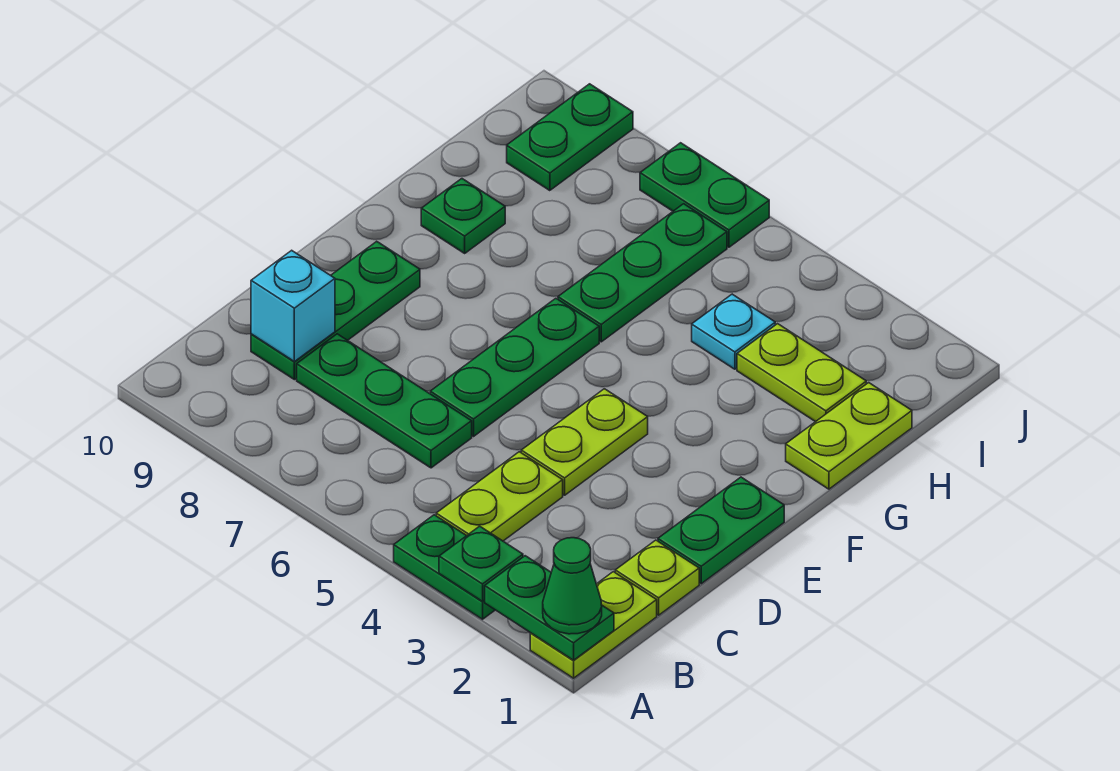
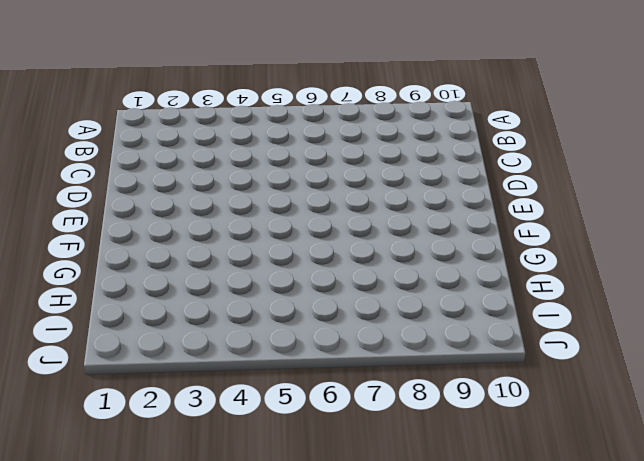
none -> lime plate A1:B1 level 1
none -> green plate A3:A4 level 1
none -> lime plate B4:C4 level 1

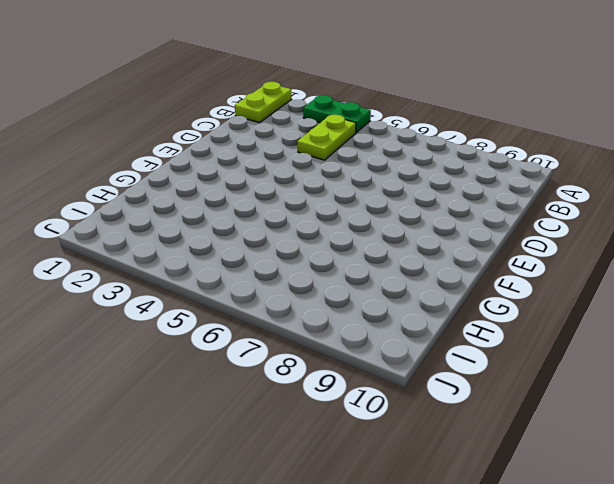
none -> lime plate C1 level 1
none -> green plate C6:C8 level 1
none -> green plate C9:E9 level 1

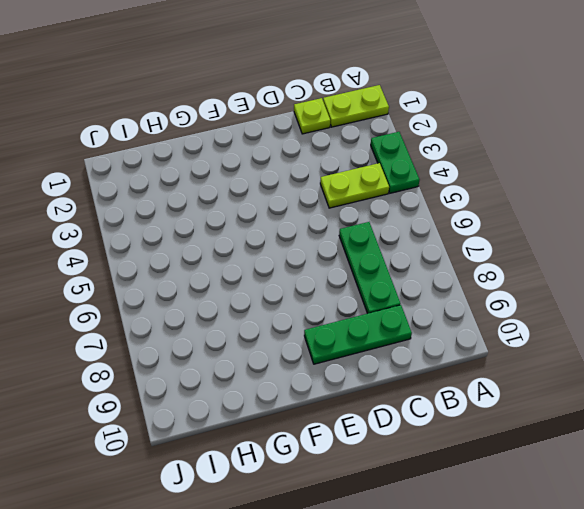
none -> green plate D1:E1 level 1
none -> lime plate D4:E4 level 1
none -> green plate D6:F6 level 1

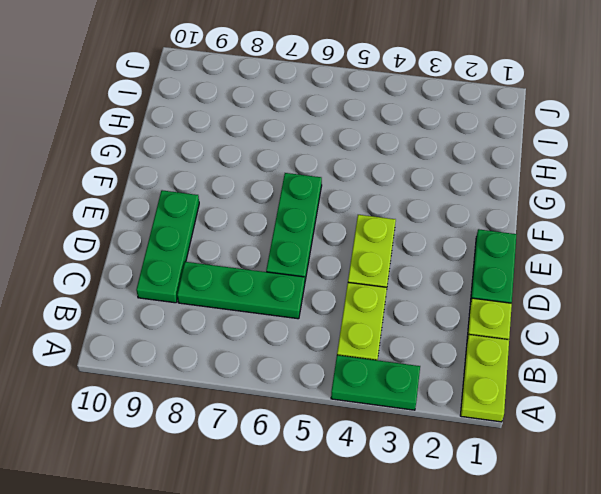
none -> lime plate G1:H1 level 1
none -> green plate G6:I6 level 1
none -> green plate G9 level 1

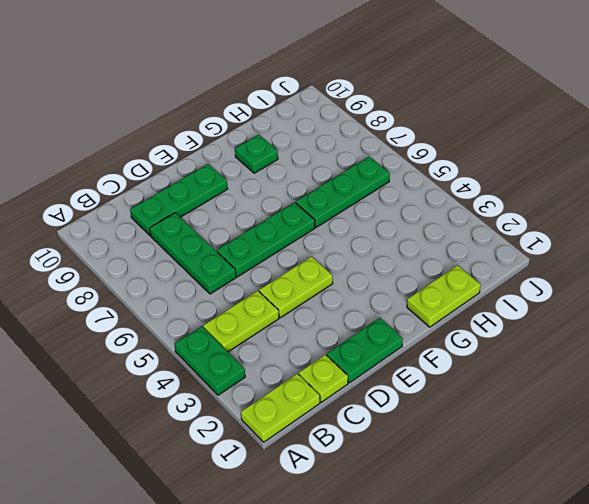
none -> lime plate H2:H3 level 1
none -> cyan plate H4 level 1
none -> green plate I9:J9 level 1

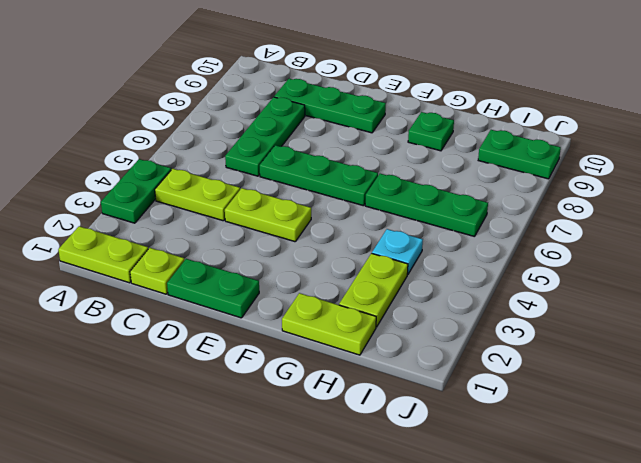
none -> green plate J6:J7 level 1
none -> green plate A1:A2 level 2
none -> green plate A3 level 2

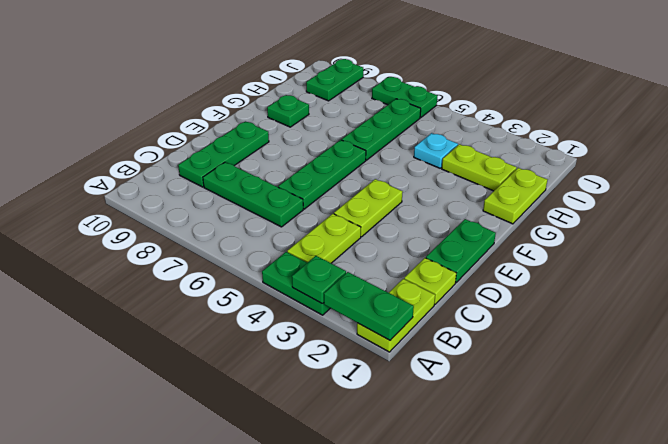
none -> cyan brick C9 level 2
none -> green cone A1 level 3

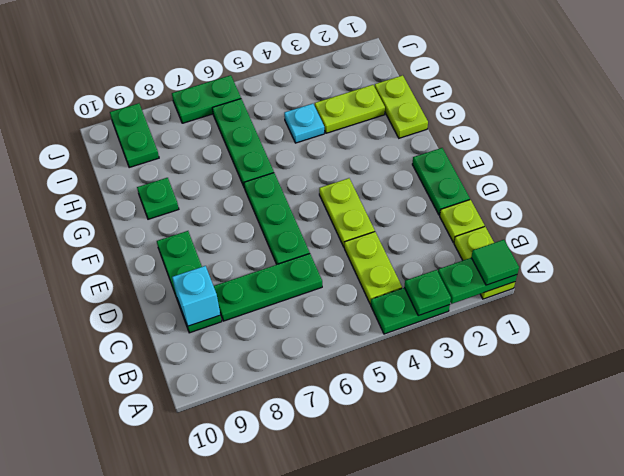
green tile A1 level 3 -> green cone A1 level 3

